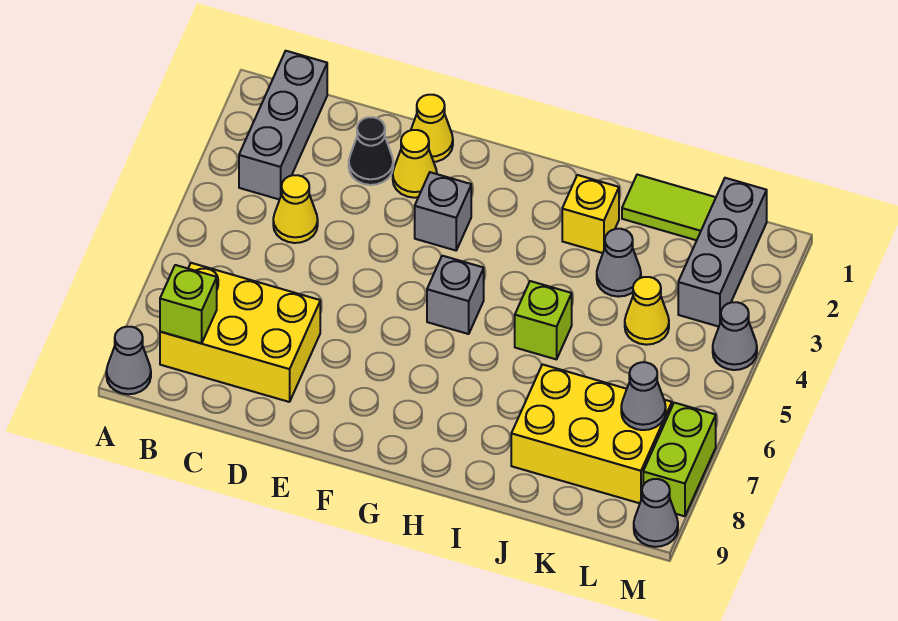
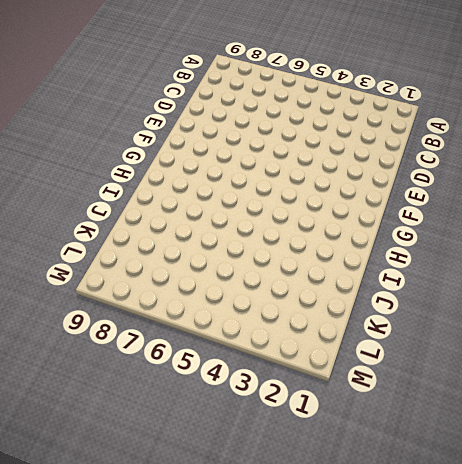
none -> grey cone A9 level 1
none -> grey brick B1:B3 level 1
none -> yellow brick B7:D8 level 1

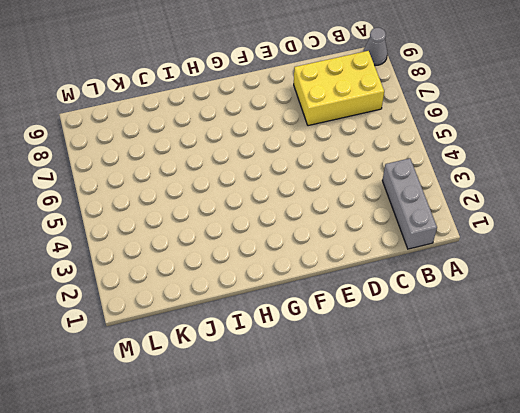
none -> yellow cone C4 level 1
none -> black cone D2 level 1
none -> yellow cone E1 level 1

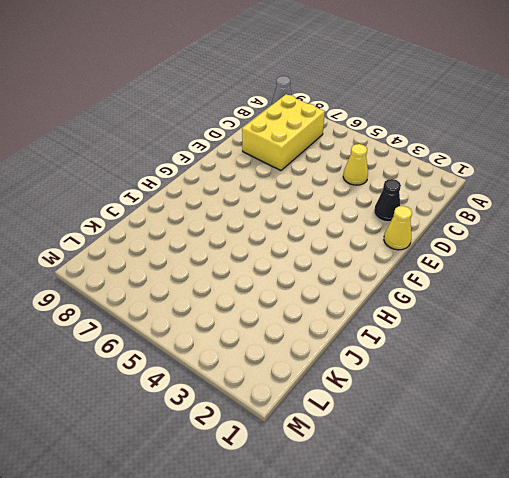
none -> grey brick B1:B3 level 1
none -> yellow cone E2 level 1
none -> grey brick F3 level 1

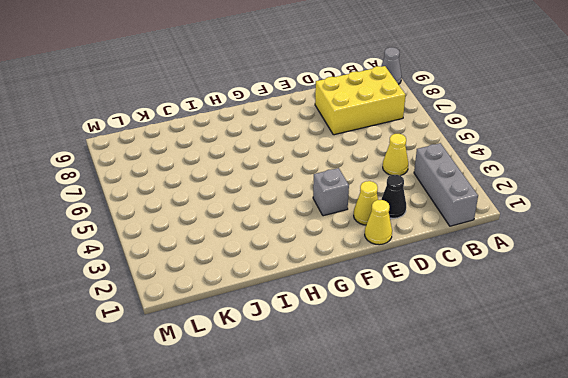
none -> grey brick G5 level 1
none -> yellow brick I2 level 1
none -> lime brick I5 level 1

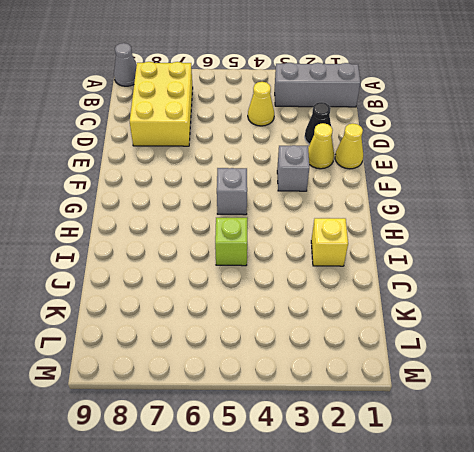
none -> lime tile J1:K1 level 1
none -> grey cone J3 level 1
none -> yellow brick J7:L8 level 1

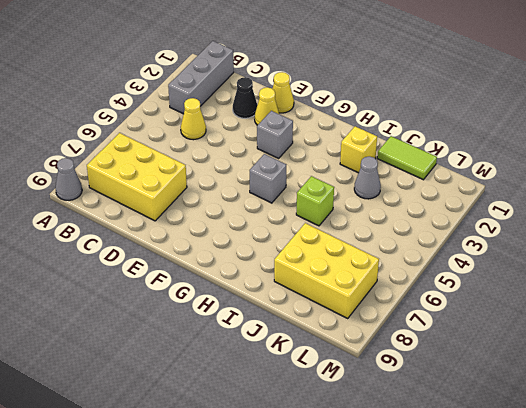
none -> yellow cone K4 level 1
none -> grey brick L1:L3 level 1
none -> grey cone M4 level 1

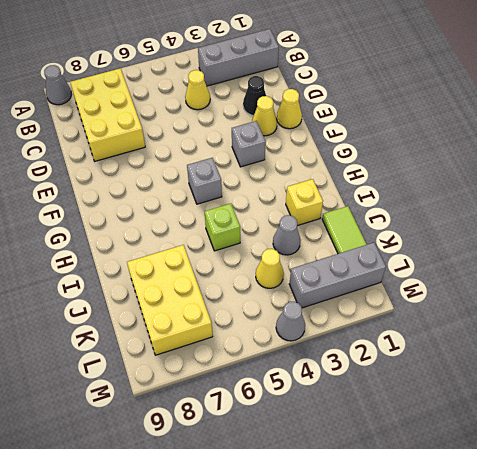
none -> lime brick M7:M8 level 1
none -> grey cone M9 level 1
none -> lime brick B8 level 2

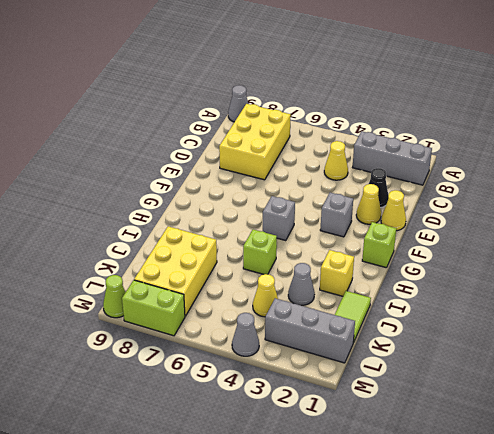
lime brick G1 level 1 -> lime brick B8 level 2
lime cone M9 level 1 -> grey cone M9 level 1
none -> grey cone L7 level 2

